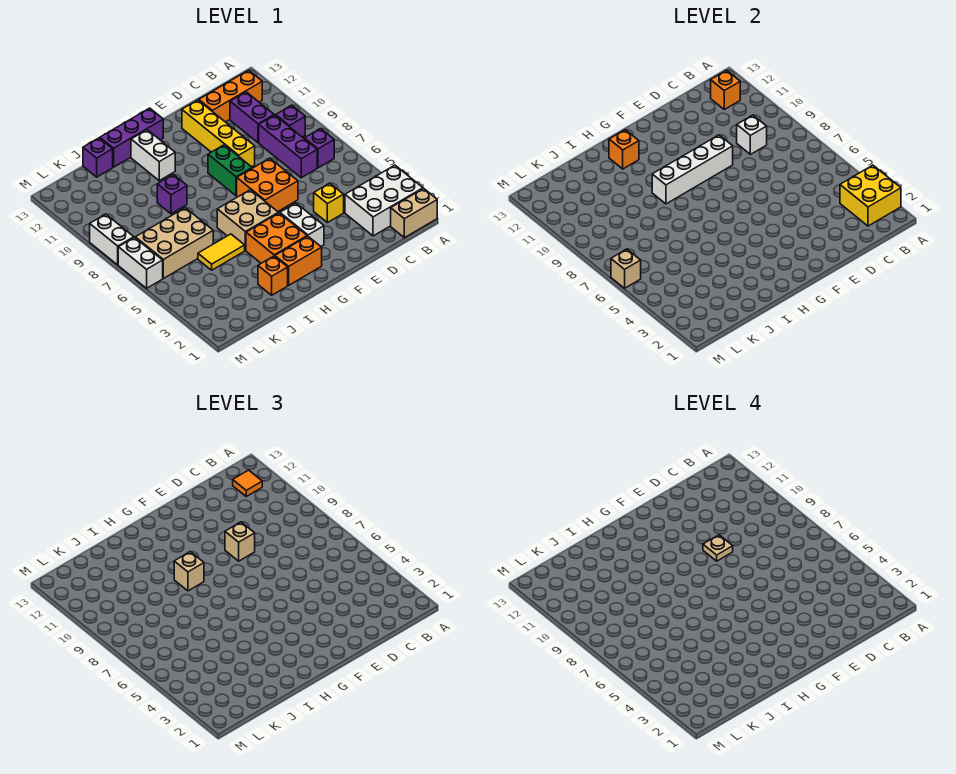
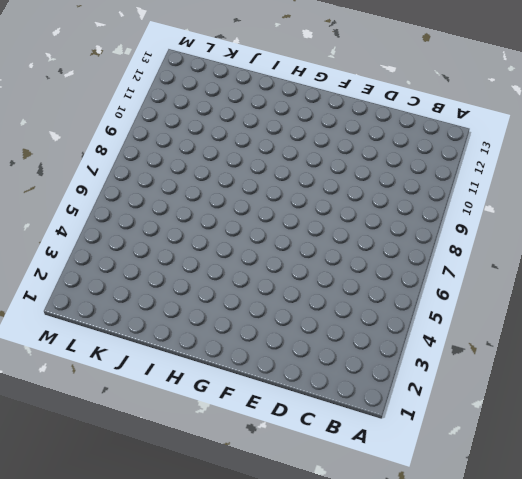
none -> tan brick A1:B1 level 1
none -> white brick A2:C3 level 1
none -> purple brick B7 level 1
none -> purple brick B9 level 1

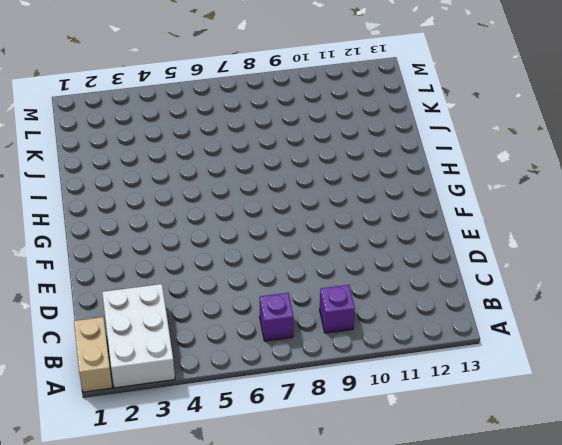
none -> orange brick B12:D12 level 1
none -> purple brick C7:C9 level 1
none -> purple brick C10:C11 level 1
none -> yellow brick D4 level 1

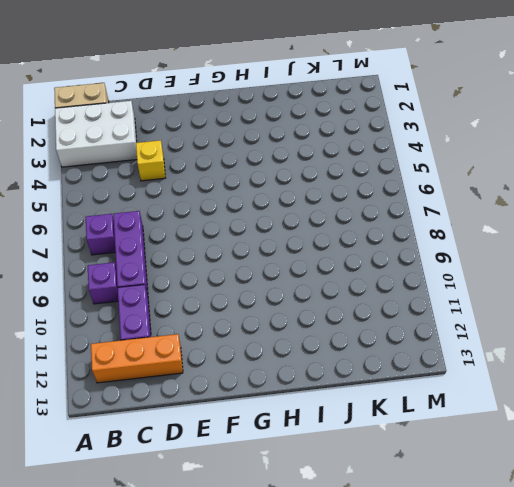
none -> orange brick E6:F7 level 1
none -> yellow brick E9:E12 level 1
none -> white brick F3:F4 level 1
none -> green brick F8:F9 level 1

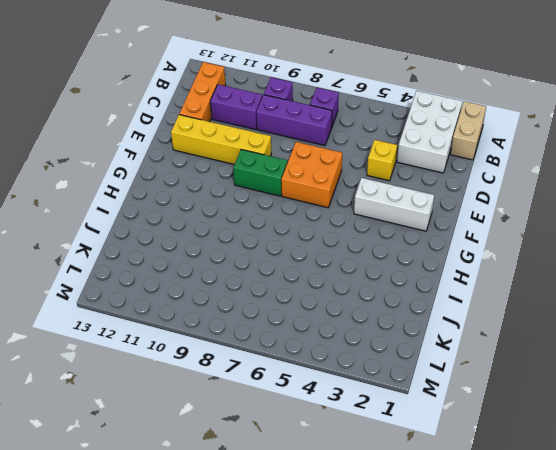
white brick F2:F4 level 1 -> white brick F3:F4 level 1
none -> orange brick G2:H2 level 1
none -> orange brick G3:H4 level 1
none -> tan brick G5:H6 level 1
none -> purple brick G13:I13 level 1

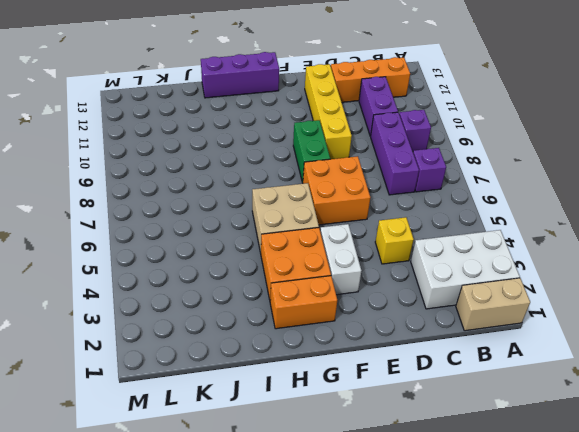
none -> white brick H11:H12 level 1
none -> orange brick I2 level 1
none -> yellow tile I5:J5 level 1
none -> purple brick I9 level 1

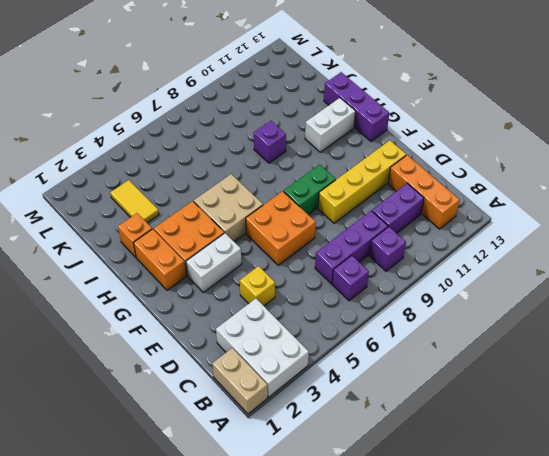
yellow tile J3:K3 level 1 -> yellow tile I5:J5 level 1
none -> tan brick J6:L7 level 1
none -> purple brick J13 level 1
none -> white brick M6:M7 level 1
none -> white brick M8:M9 level 1

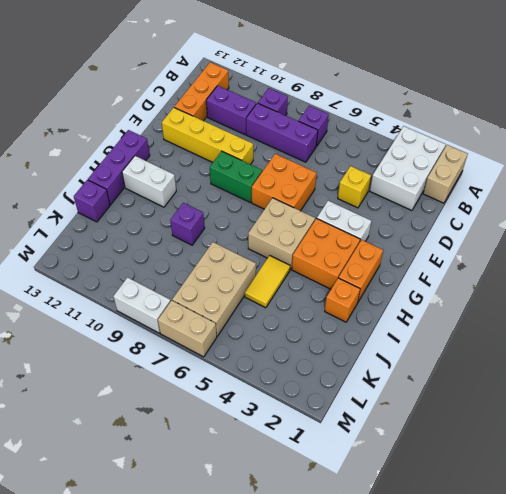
tan brick M6:M7 level 1 -> white brick M6:M7 level 1
none -> yellow brick A2:B3 level 2
none -> orange brick B12 level 2
none -> white brick C9 level 2
none -> white brick E9:H9 level 2

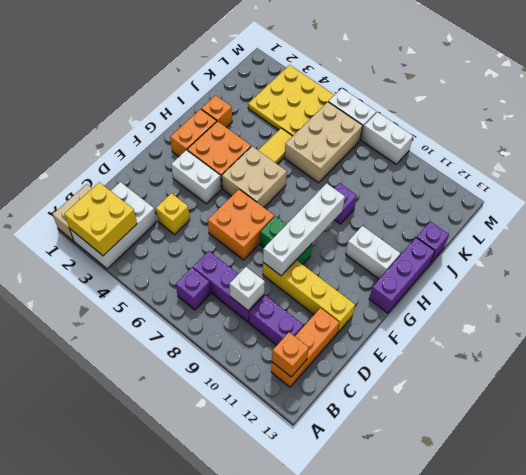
yellow plate K3:M5 level 1 -> none
none -> purple brick B9 level 1
none -> orange brick H12 level 2
none -> tan brick M6 level 2
none -> orange tile B12 level 3

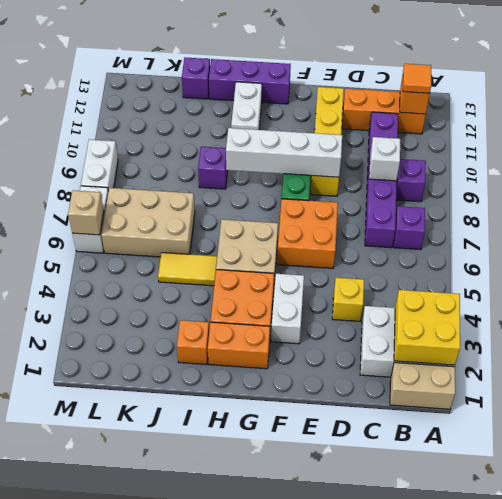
none -> orange brick H12 level 2
none -> tan brick E9 level 3
none -> tan brick H9 level 3
none -> tan plate E9 level 4

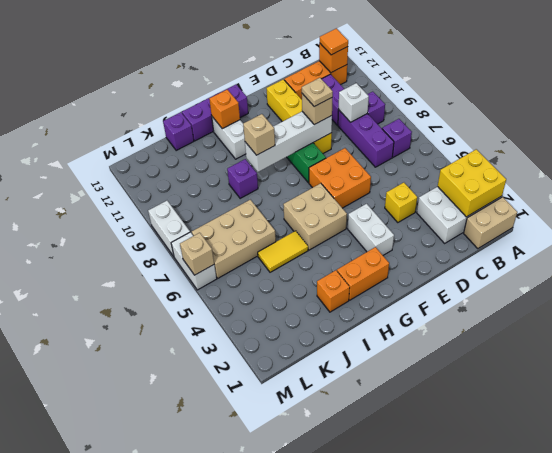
none -> orange brick G3:H4 level 1

